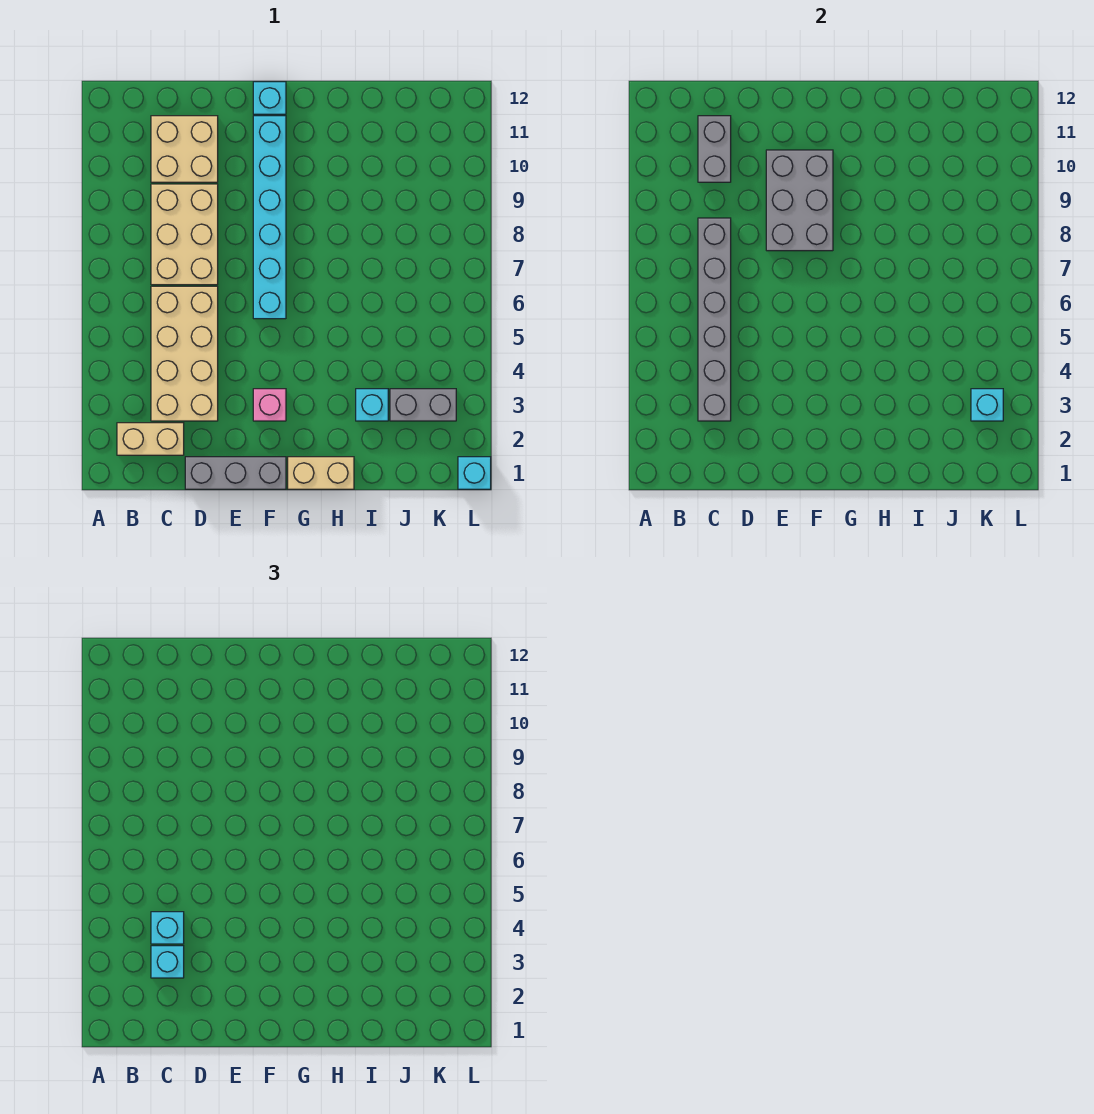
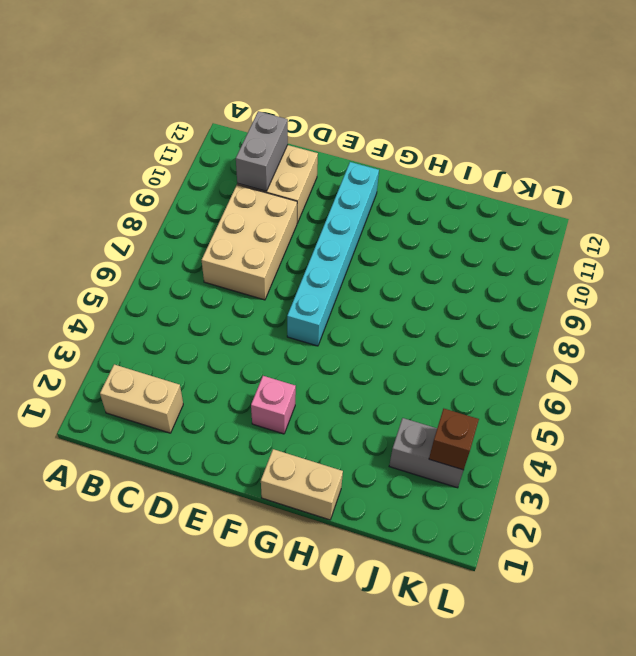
brown brick K3 level 2 -> cyan brick K3 level 2
none -> tan brick C3:D6 level 1
none -> grey brick D1:F1 level 1
none -> cyan brick F12 level 1

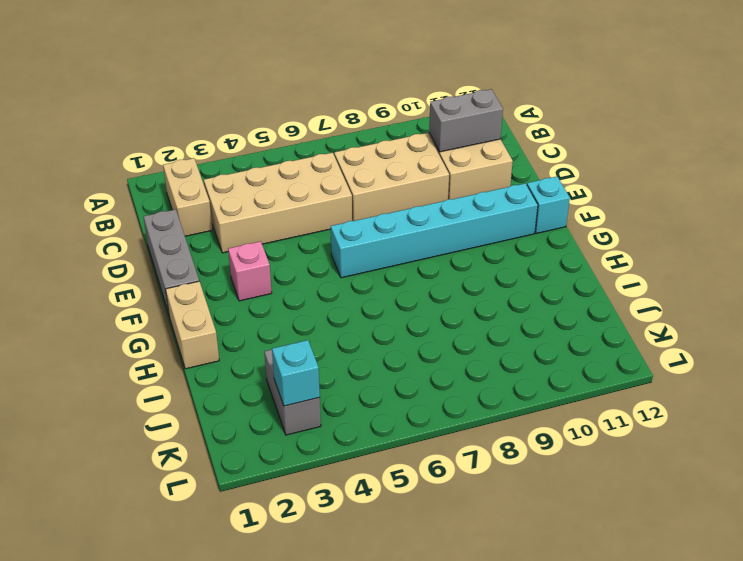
none -> cyan brick I3 level 1
none -> cyan brick L1 level 1
none -> grey brick C3:C8 level 2

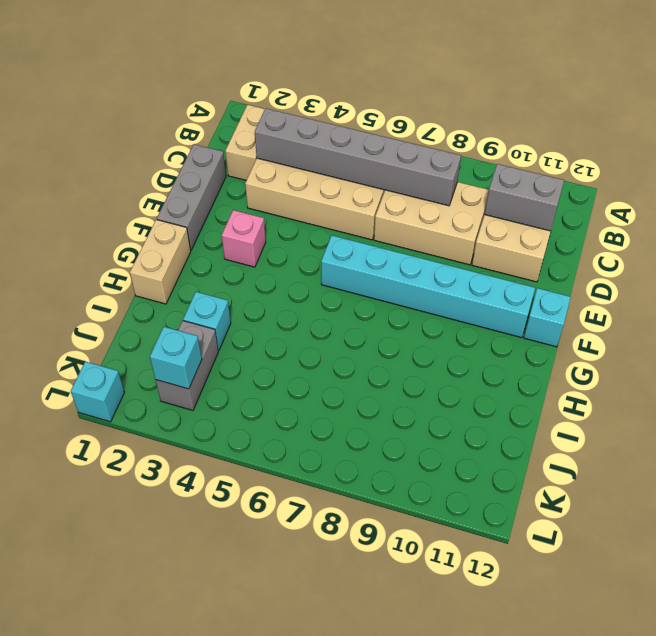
none -> grey brick E8:F10 level 2
none -> cyan brick C3 level 3
none -> cyan brick C4 level 3

